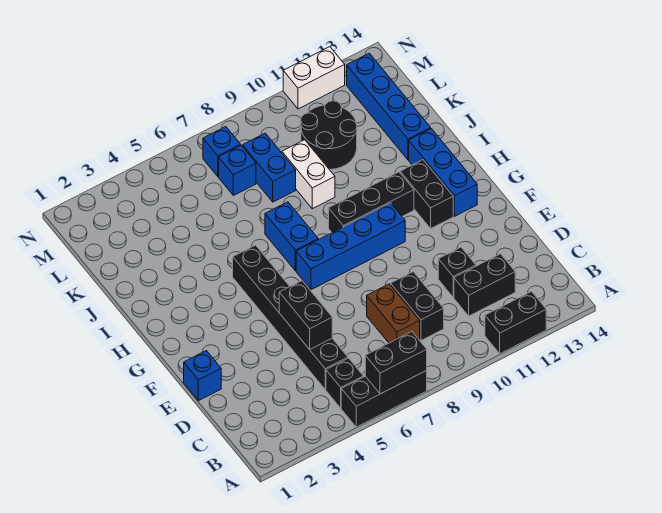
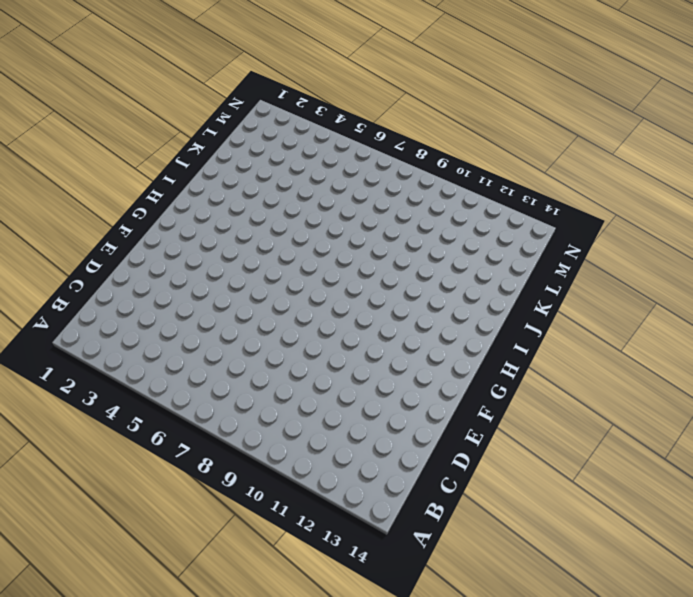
none -> black brick A5:A7 level 1
none -> black brick A11:A12 level 1
none -> black brick B5 level 1

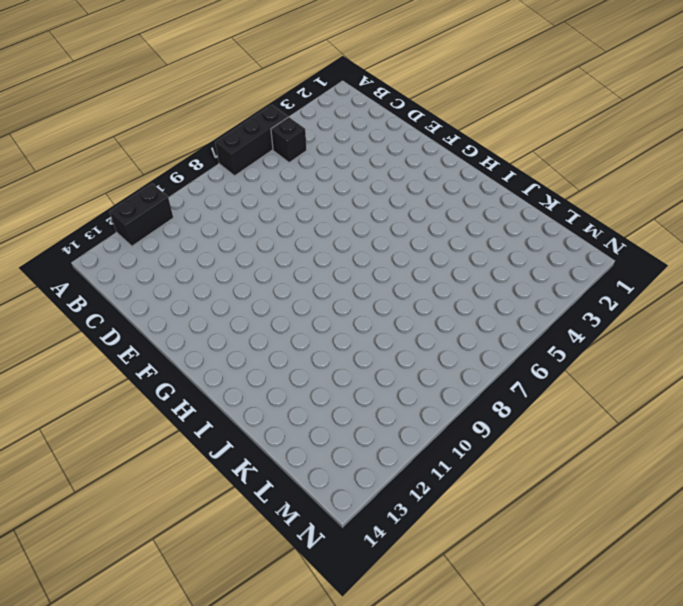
none -> black brick C5:H5 level 1
none -> brown brick C8:D8 level 1
none -> black brick C9:D9 level 1

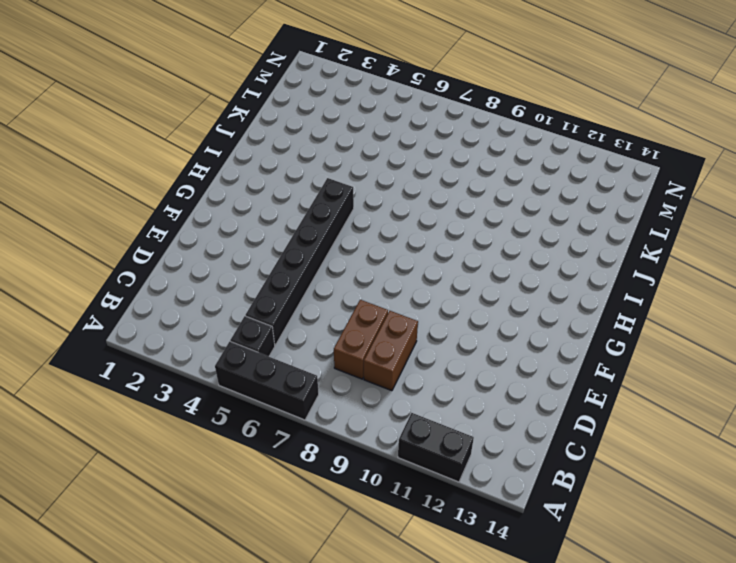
brown brick C9:D9 level 1 -> black brick C9:D9 level 1
none -> black brick C11:C12 level 1
none -> black brick D11 level 1
none -> blue brick E1 level 1

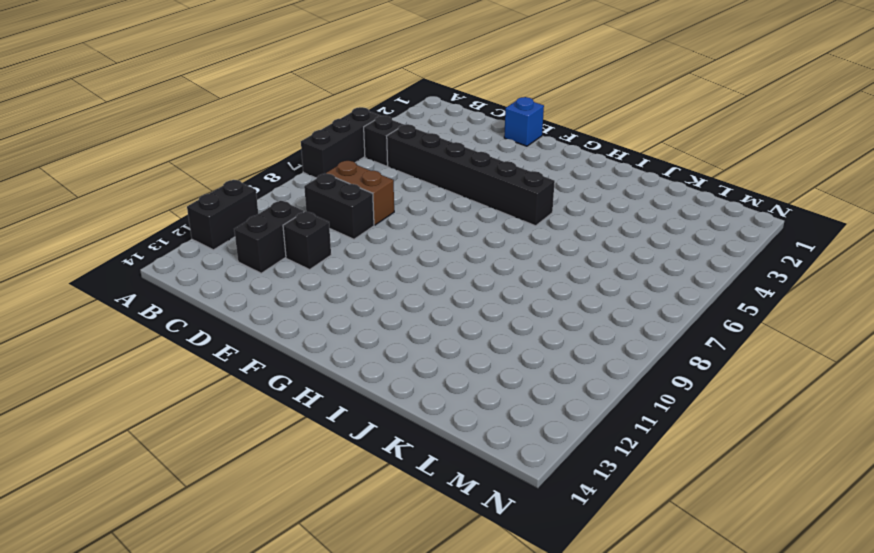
none -> blue brick G7:G10 level 1
none -> black brick G12:H12 level 1
none -> blue brick G13:I13 level 1

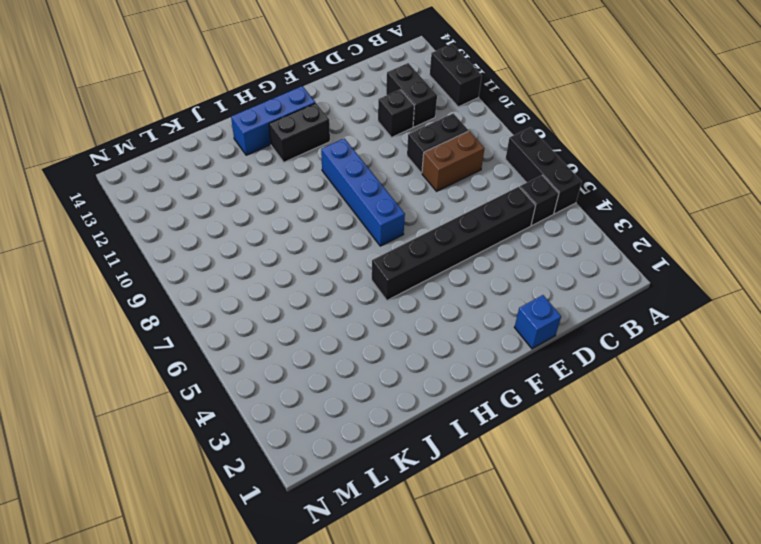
none -> blue brick H7:I7 level 1
none -> black brick H9:H11 level 1
none -> white brick J9:K9 level 1

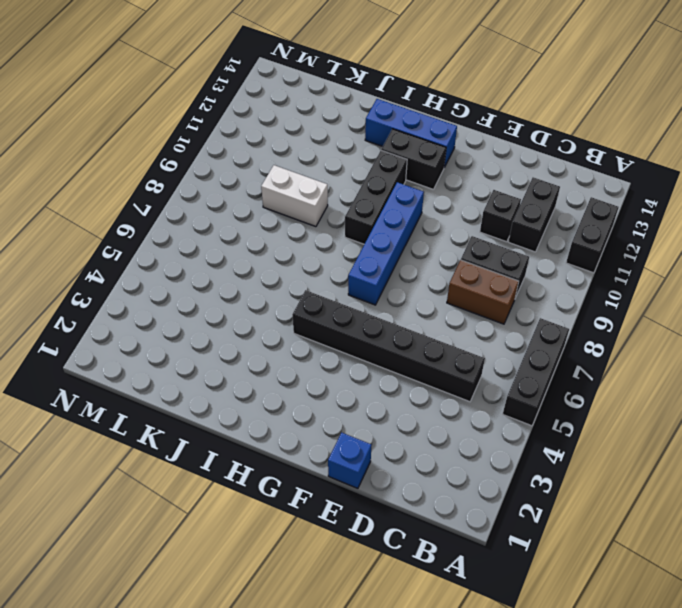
none -> black brick B5 level 1
none -> blue brick H7:I7 level 1
none -> blue brick J13:M13 level 1

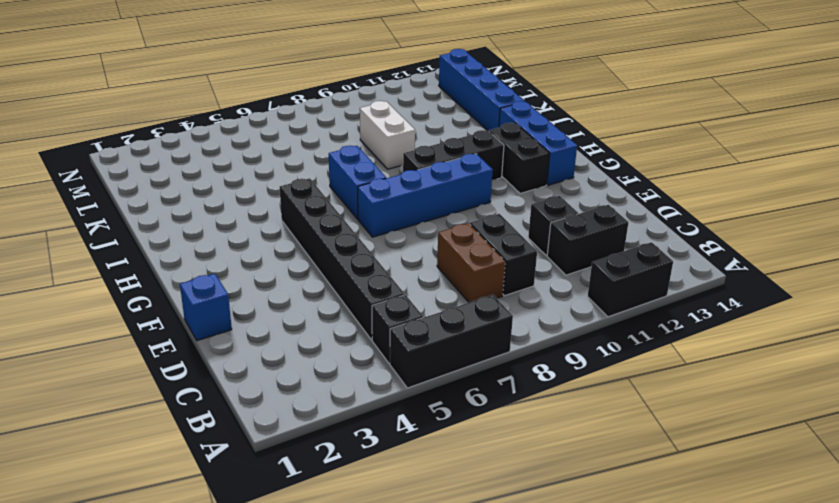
none -> blue brick K8:L8 level 1
none -> black round brick K10:L11 level 1
none -> blue brick L7 level 1

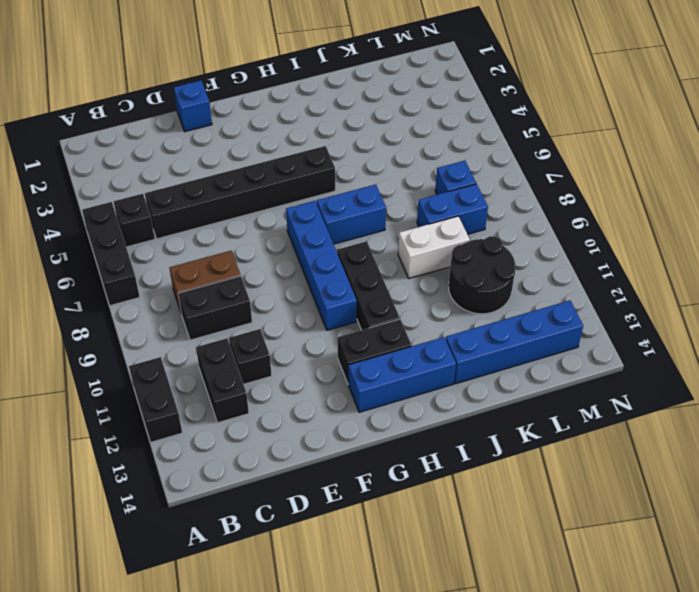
none -> blue brick M7 level 1
none -> white brick N11:N12 level 1
none -> black brick A6:A7 level 2

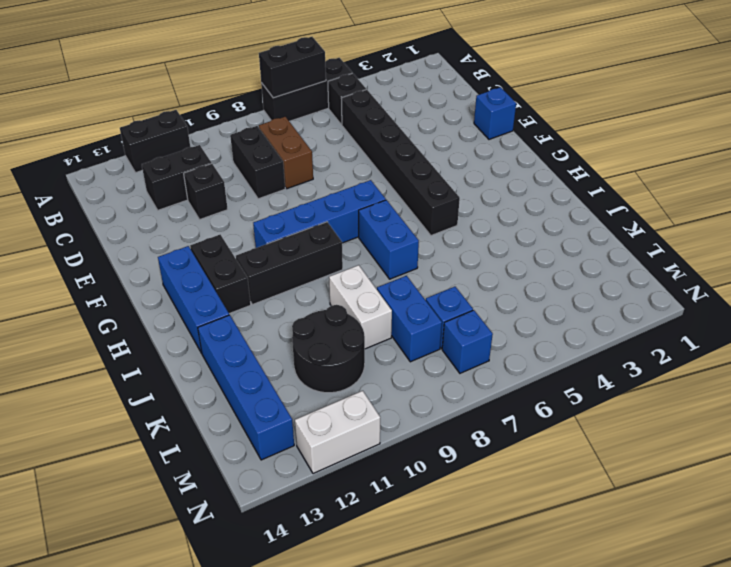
none -> black brick D5:E5 level 2

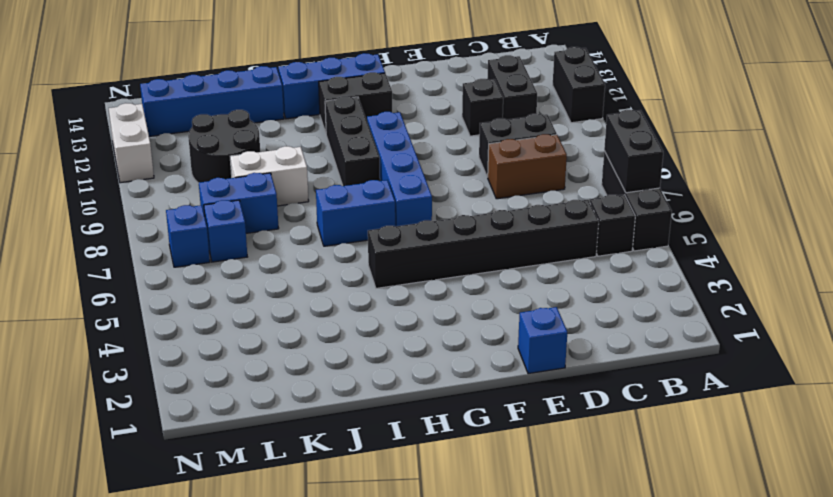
none -> black brick D5:E5 level 2

